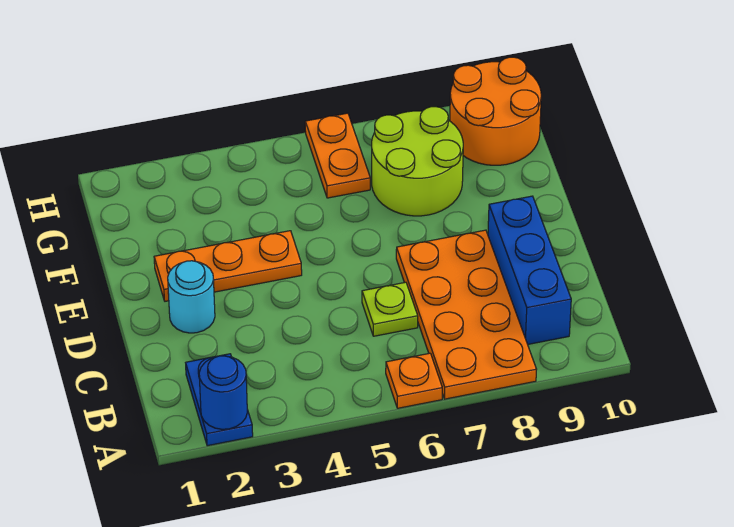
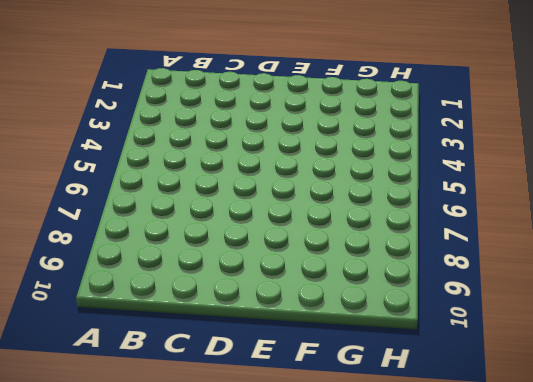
none -> blue plate A2:B2 level 1
none -> orange plate A6 level 1

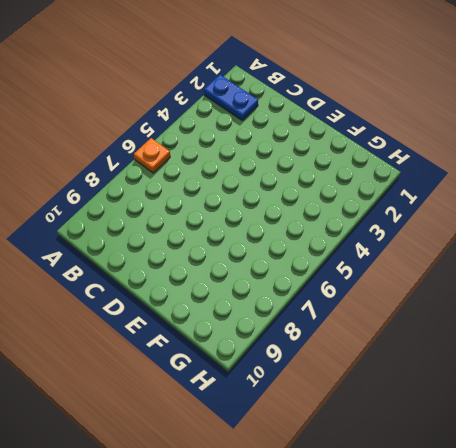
none -> orange plate A7:D8 level 1
none -> blue brick B9:D9 level 1

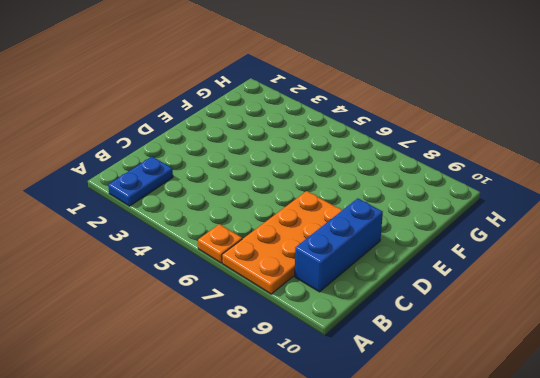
none -> lime plate C6 level 1
none -> cyan round brick D2 level 1

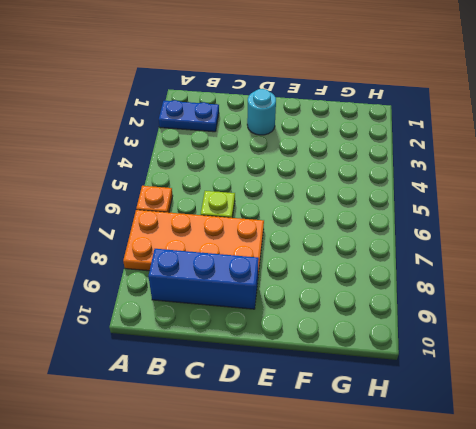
none -> orange plate E2:E4 level 1
none -> lime round brick F7:G8 level 1

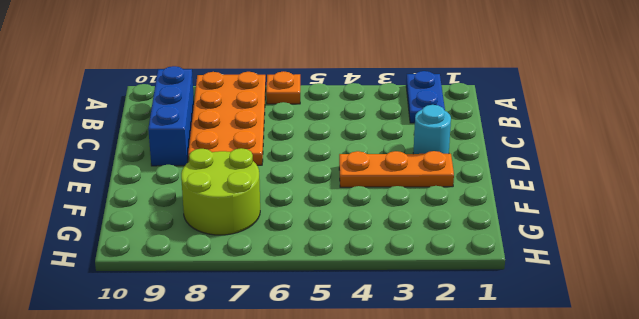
none -> lime plate C6 level 1
none -> orange plate G6:H6 level 1

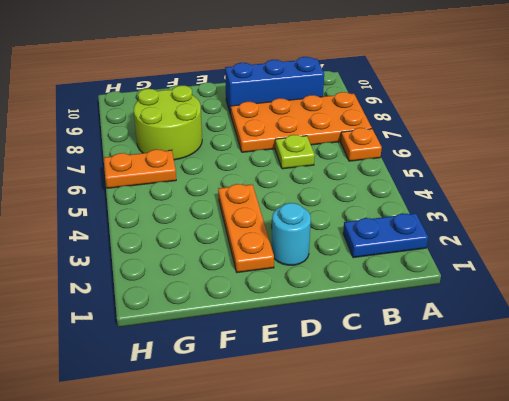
none -> orange round brick G9:H10 level 1
none -> blue round brick A2 level 2

